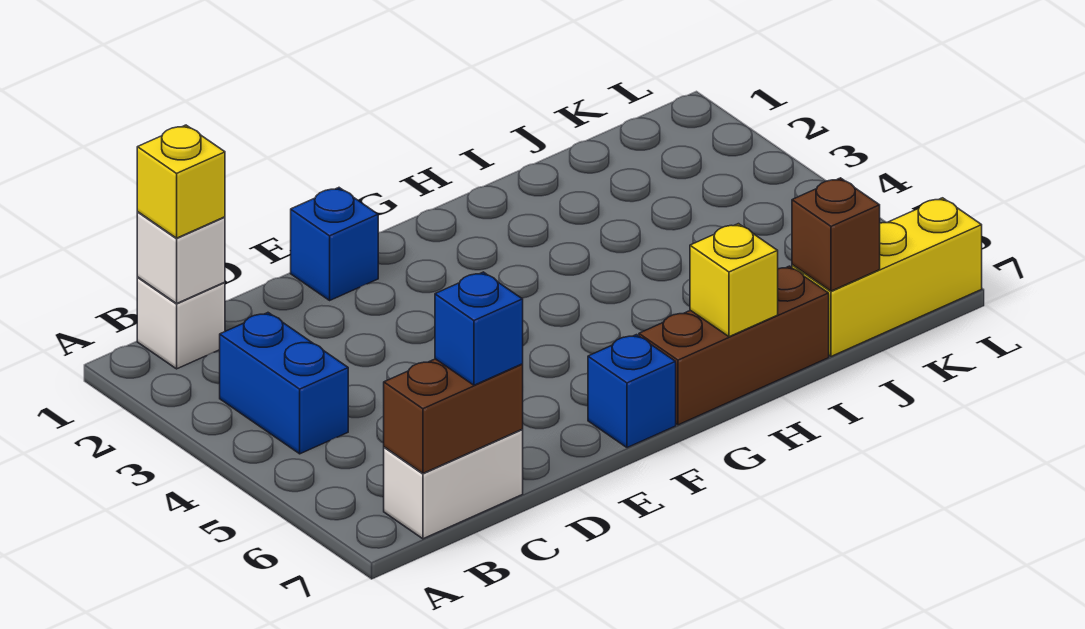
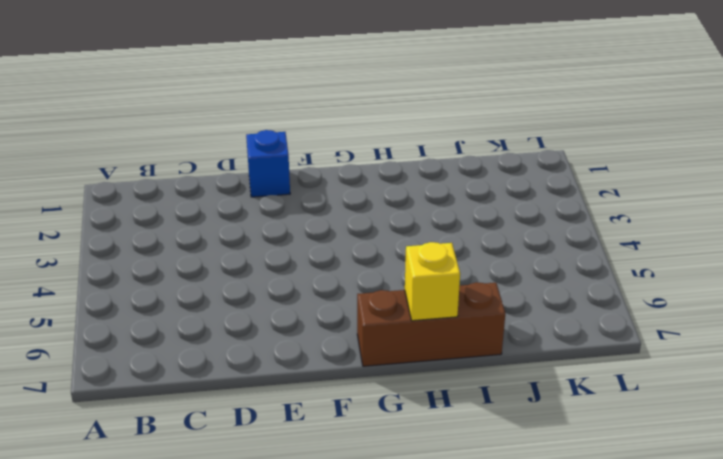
none -> white brick B1 level 1
none -> blue brick B3:B4 level 1
none -> white brick B7:C7 level 1

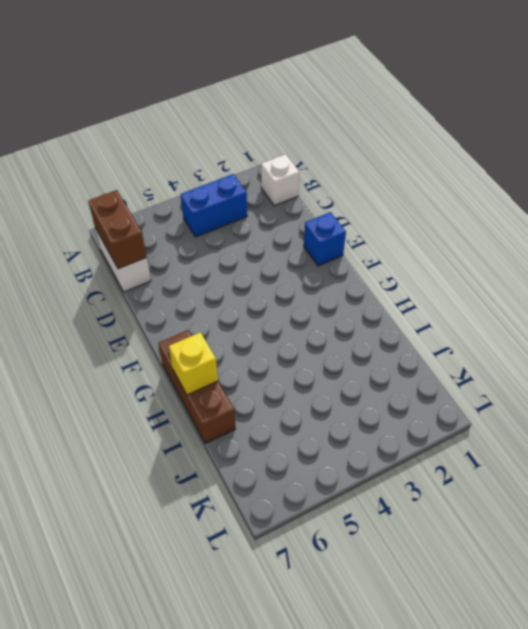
none -> blue brick F7 level 1
none -> yellow brick J7:L7 level 1
none -> white brick B1 level 2

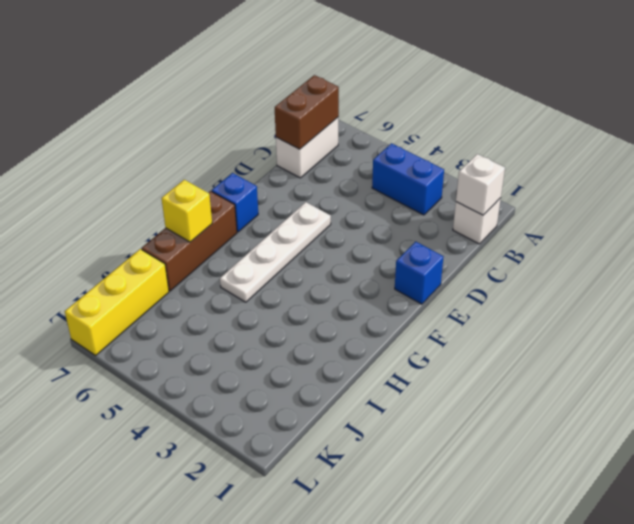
white plate E5:H5 level 1 -> none
none -> brown brick J7 level 2
none -> yellow brick B1 level 3
none -> blue brick C7 level 3

